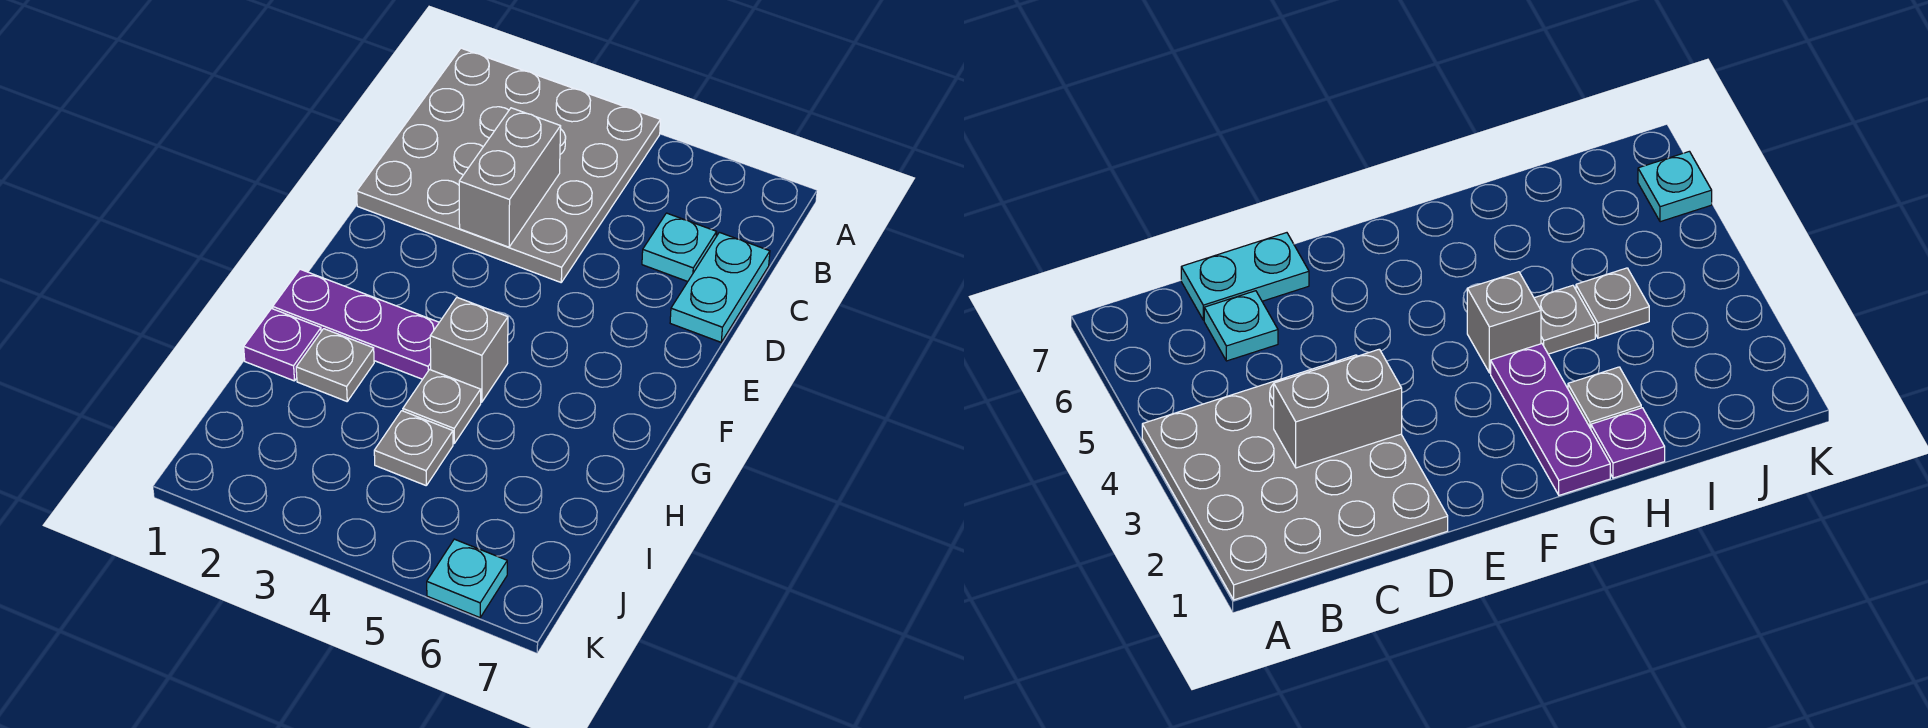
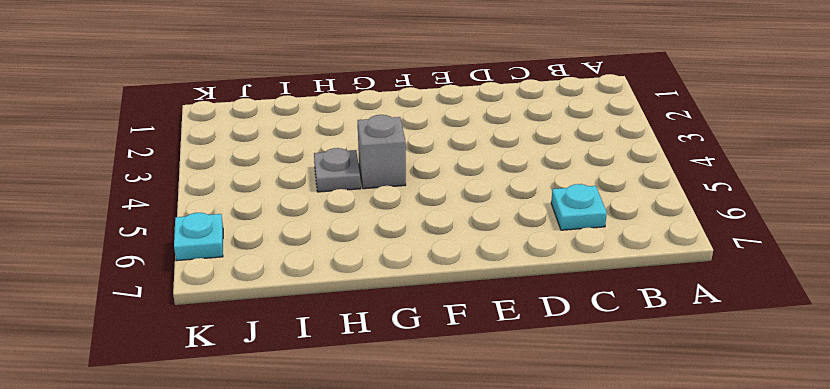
none -> grey plate A1:D4 level 1
none -> cyan plate C7:D7 level 1

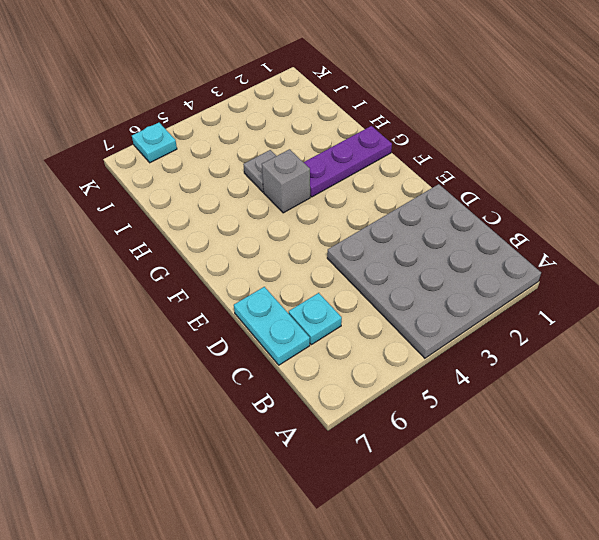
none -> purple plate H1 level 1
none -> grey plate H2 level 1

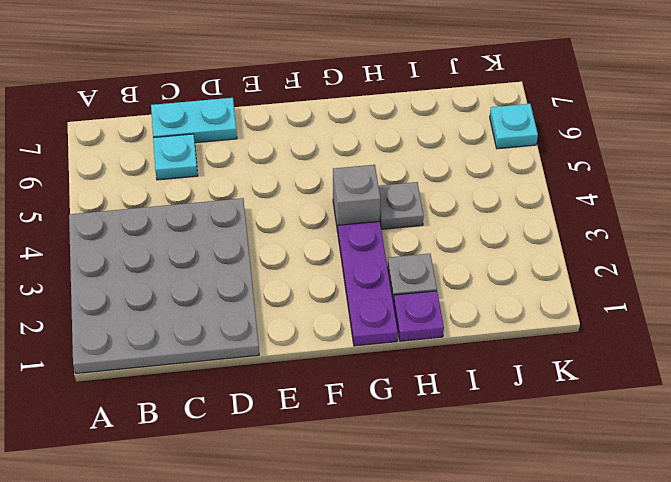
none -> grey plate I4 level 1
none -> grey brick C3:D3 level 2

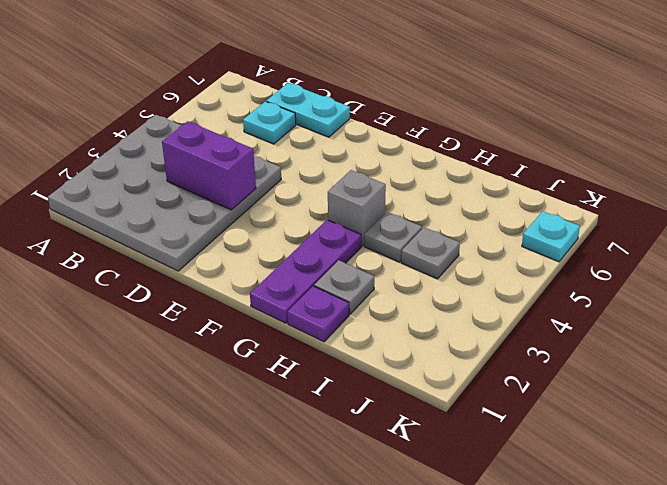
purple brick C3:D3 level 2 -> grey brick C3:D3 level 2

